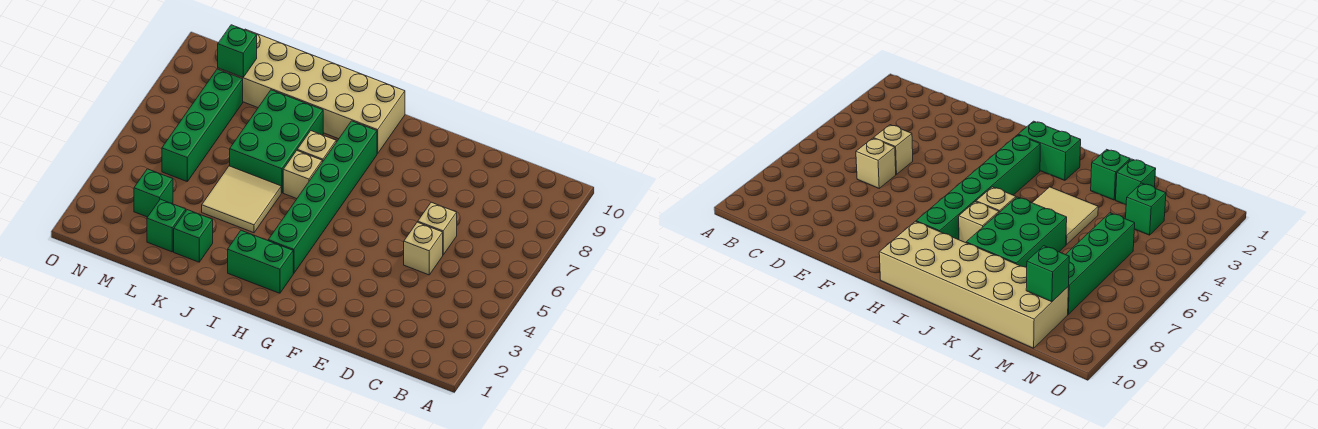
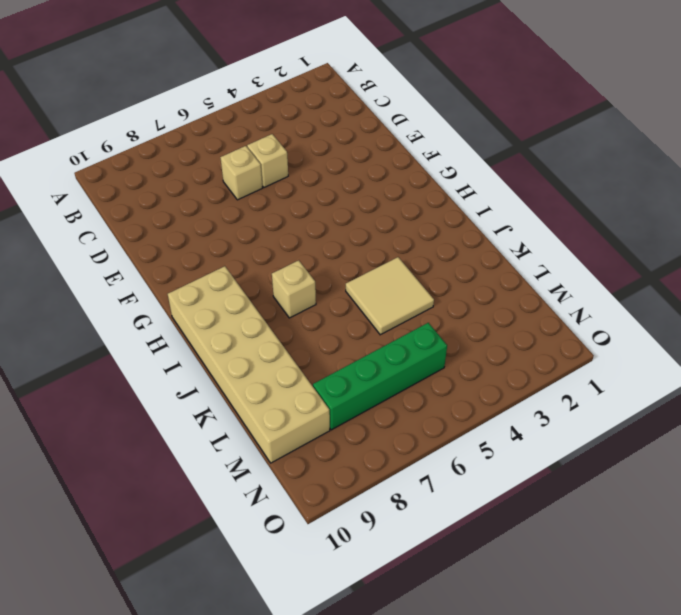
none -> green brick H2:I2 level 1
none -> green brick H3:H8 level 1
none -> tan brick I6 level 1

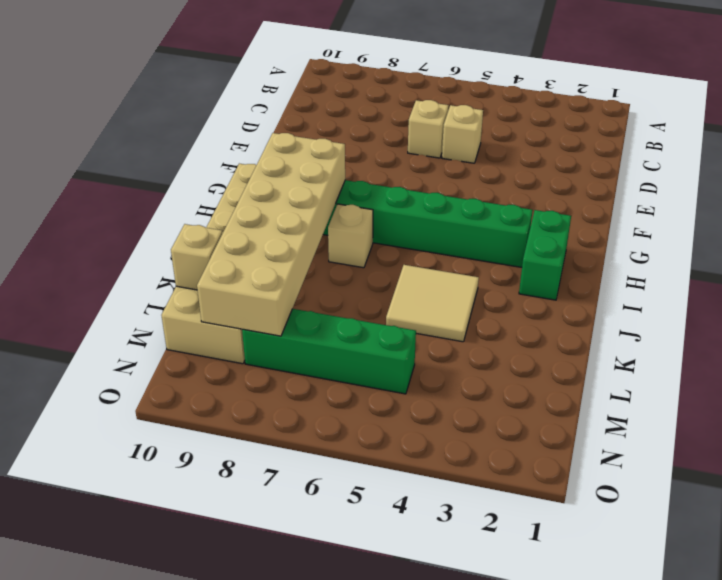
tan brick H8:M9 level 2 -> green brick M9 level 2
tan brick L10 level 2 -> tan brick I6 level 1
none -> green brick J6:K8 level 1
none -> green brick K2 level 1
none -> green brick L2 level 1

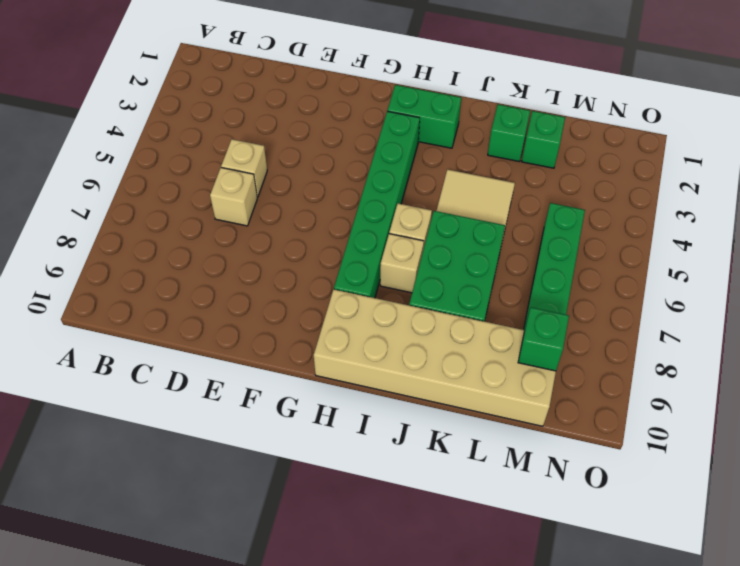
none -> green brick M3 level 1

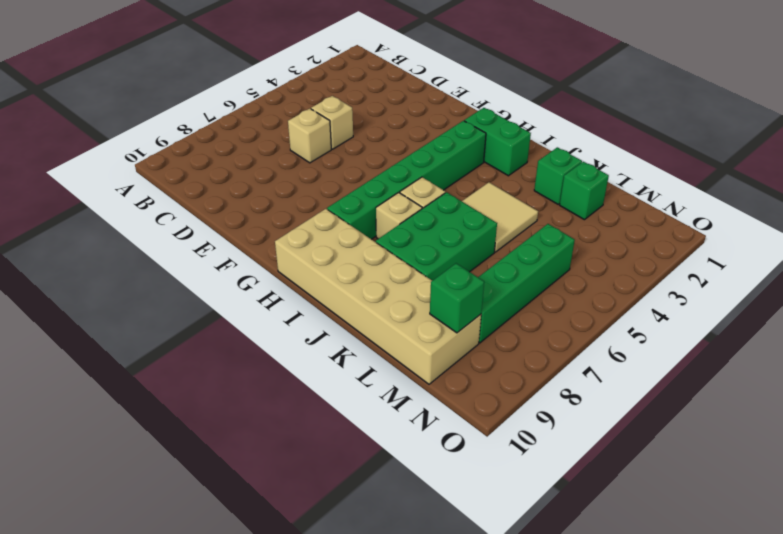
none -> green brick M3 level 1

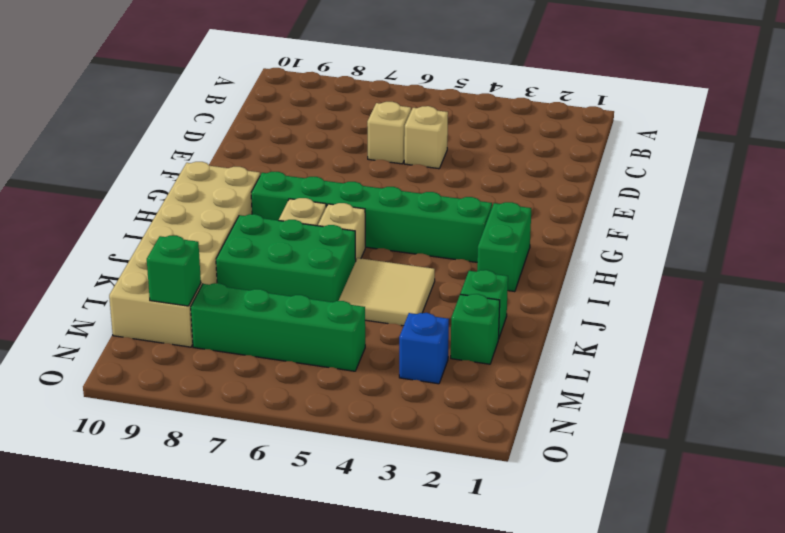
blue brick M3 level 1 -> green brick M3 level 1

